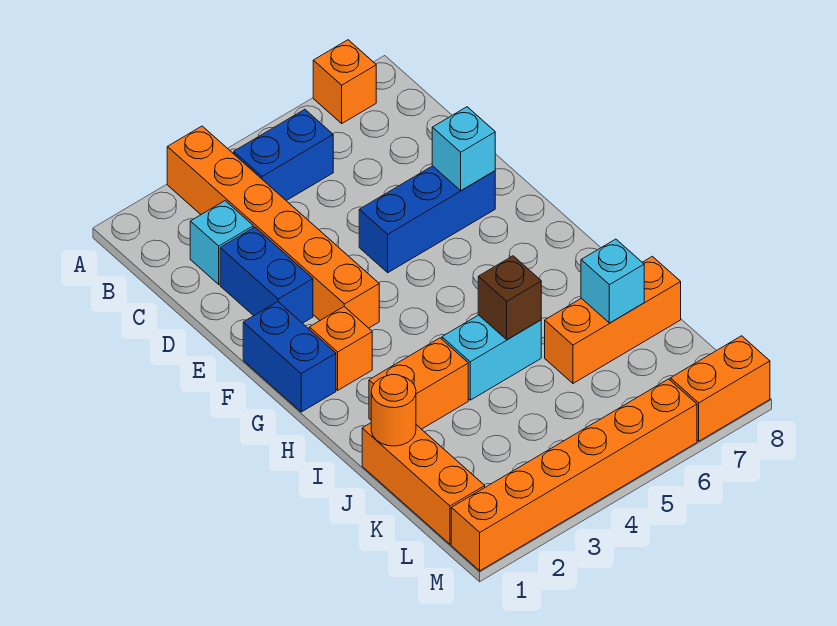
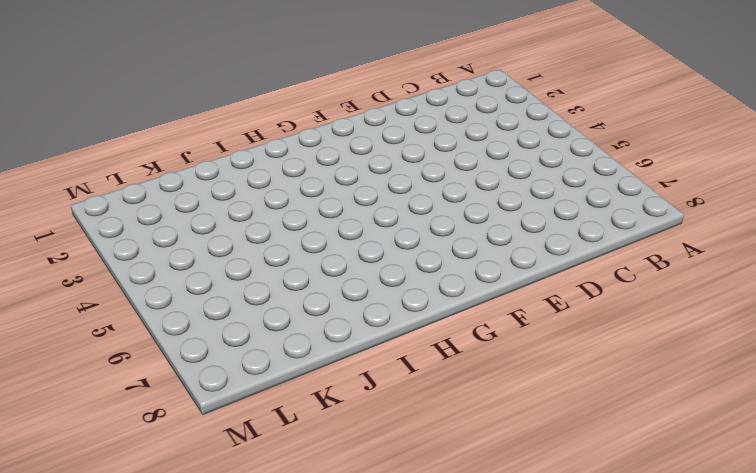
none -> orange brick A3:F3 level 1
none -> orange brick A7 level 1
none -> blue brick B4:B5 level 1

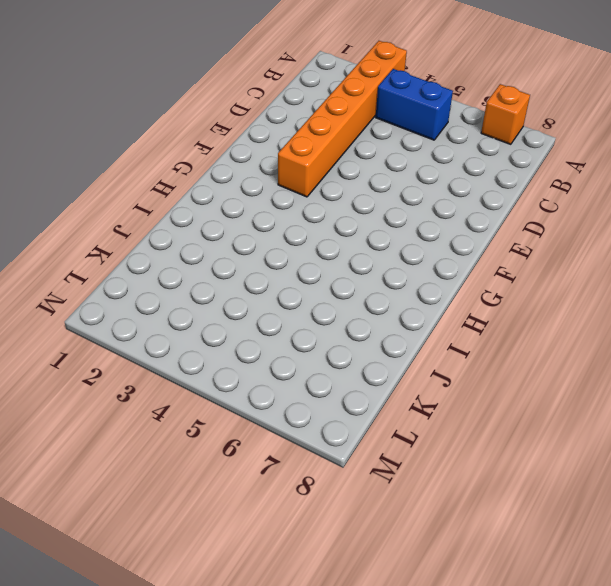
none -> cyan brick C2 level 1
none -> blue brick D2:E2 level 1
none -> blue brick E5:E7 level 1

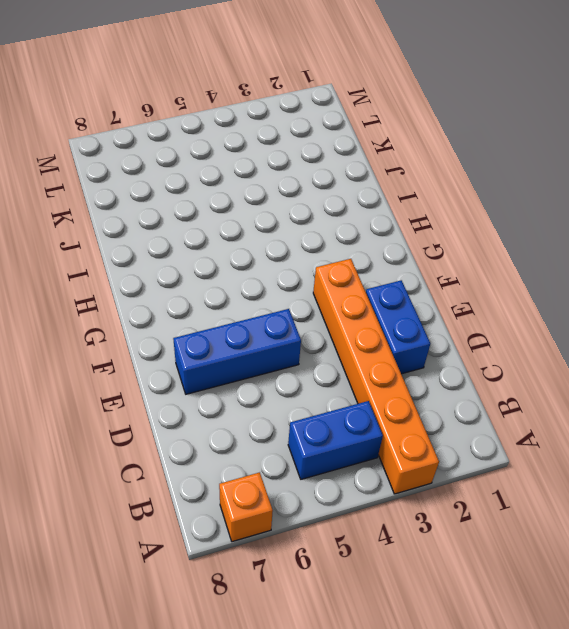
none -> cyan brick C2 level 1
none -> blue brick F1:G1 level 1
none -> orange brick G2 level 1

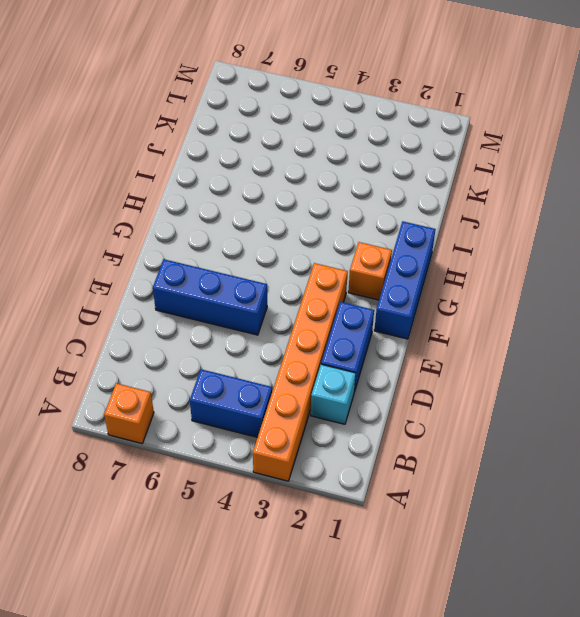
blue brick F1:H1 level 1 -> blue brick F1:G1 level 1
none -> orange brick I2:I3 level 1
none -> cyan brick I4:I5 level 1
none -> orange brick J1:L1 level 1

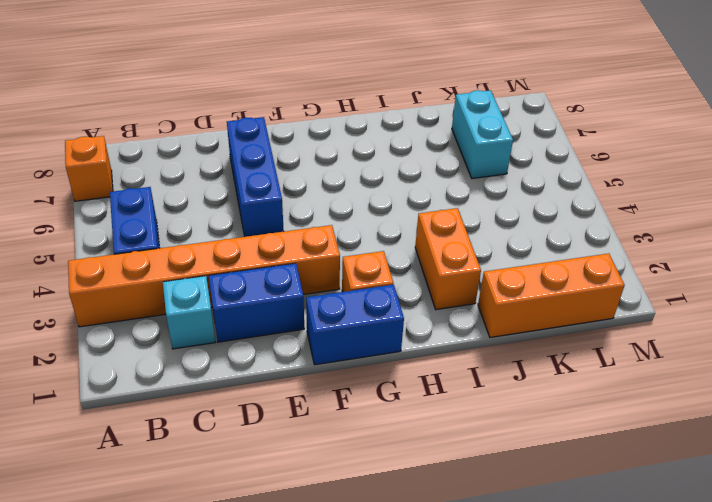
cyan brick K6:K7 level 1 -> cyan brick I4:I5 level 1
none -> orange brick J6:J8 level 1
none -> orange brick M1:M6 level 1
none -> orange brick M7:M8 level 1

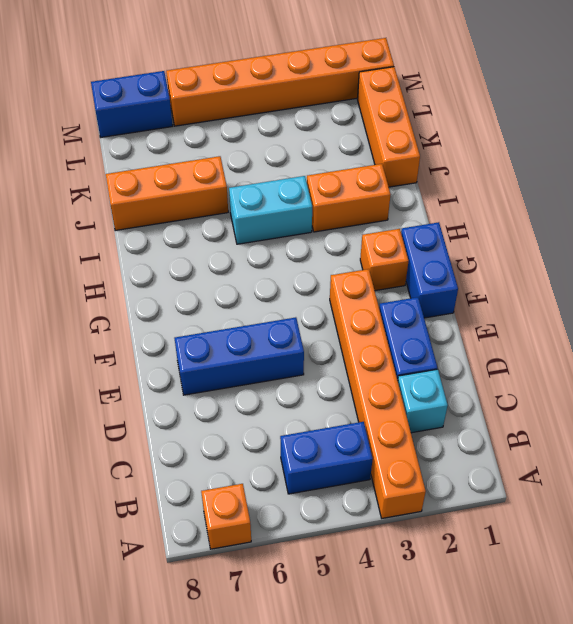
blue brick M7:M8 level 1 -> orange brick M7:M8 level 1
none -> cyan brick E7 level 2
none -> brown brick I5 level 2
none -> orange round brick J1 level 2

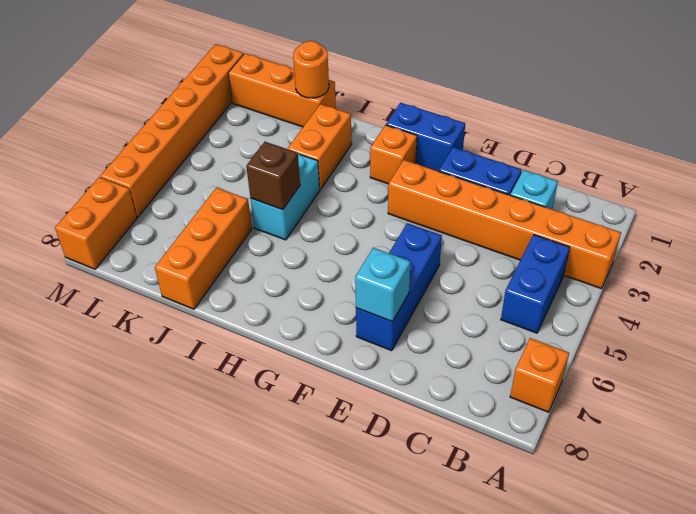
none -> cyan brick J7 level 2

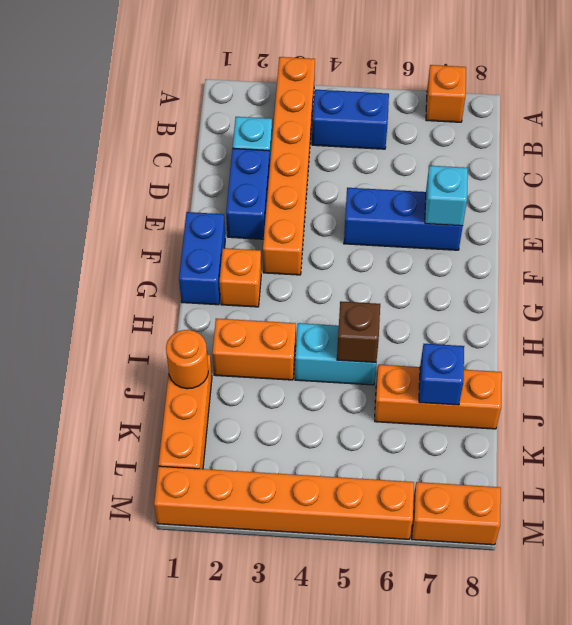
blue brick J7 level 2 -> cyan brick J7 level 2

